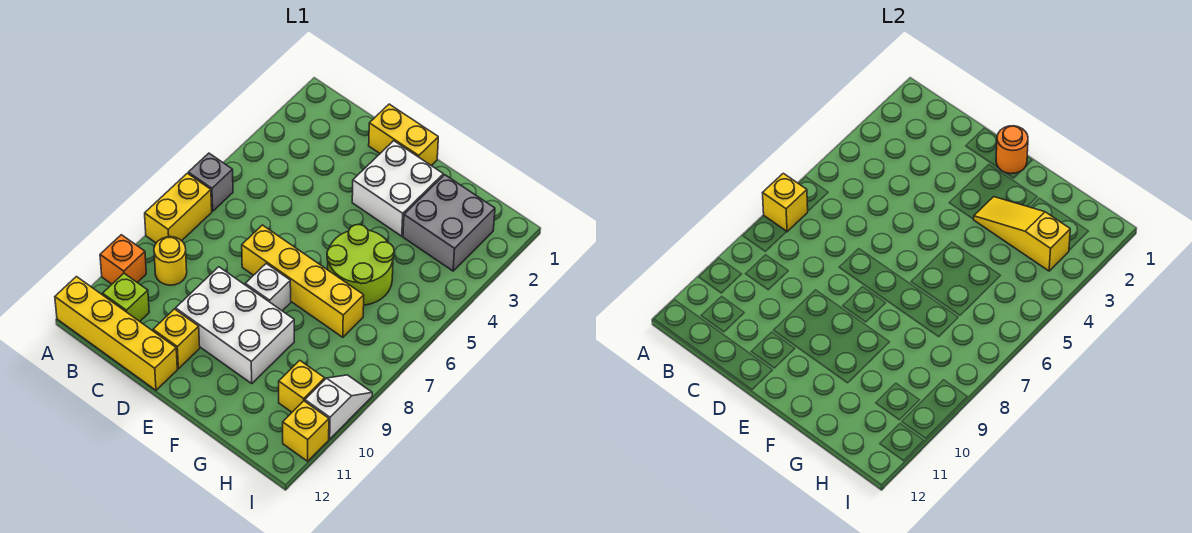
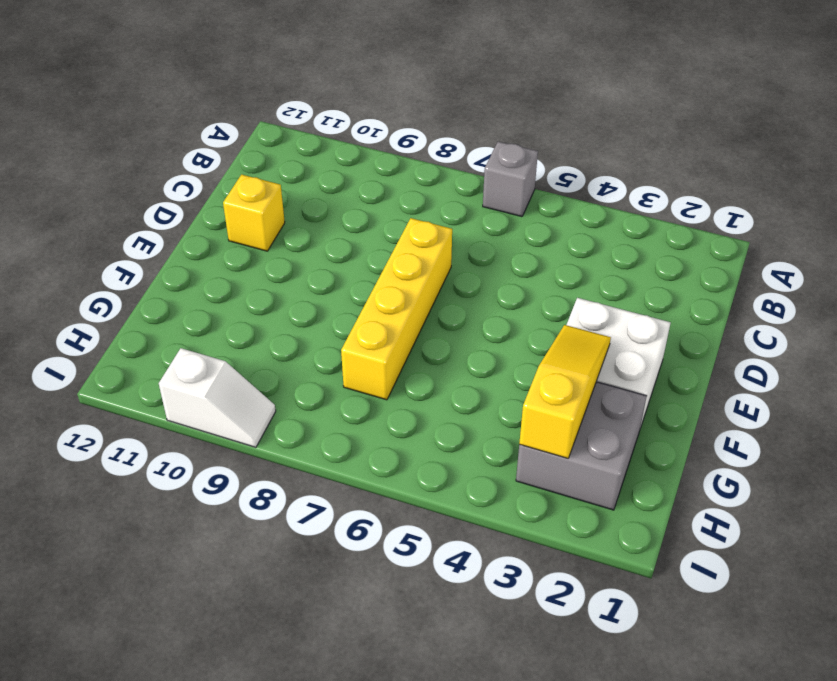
none -> yellow brick A7:A8 level 1
none -> orange brick A10 level 1
none -> yellow brick A12:D12 level 1

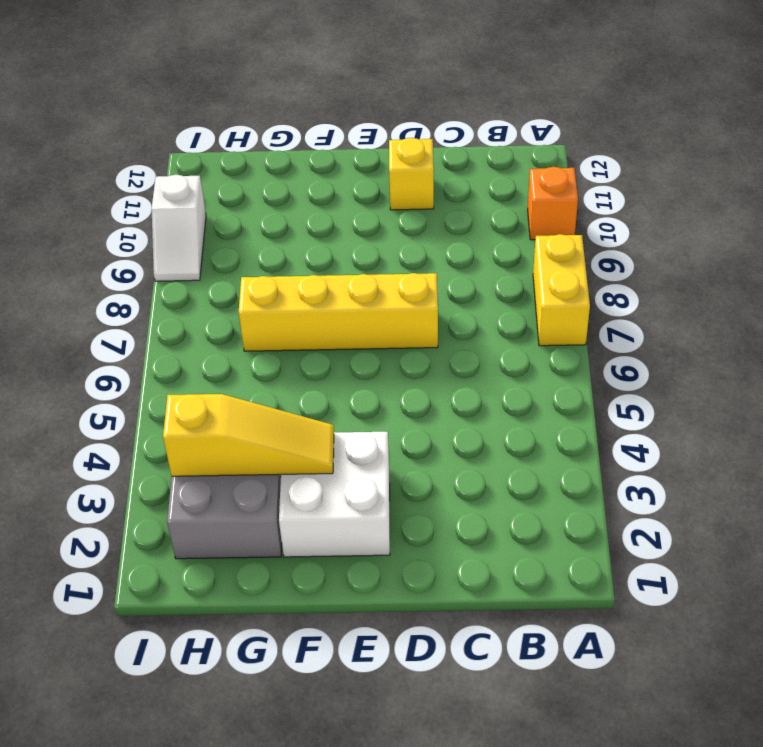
none -> grey brick A6 level 1
none -> yellow brick A12:D12 level 1
none -> yellow round brick B9 level 1

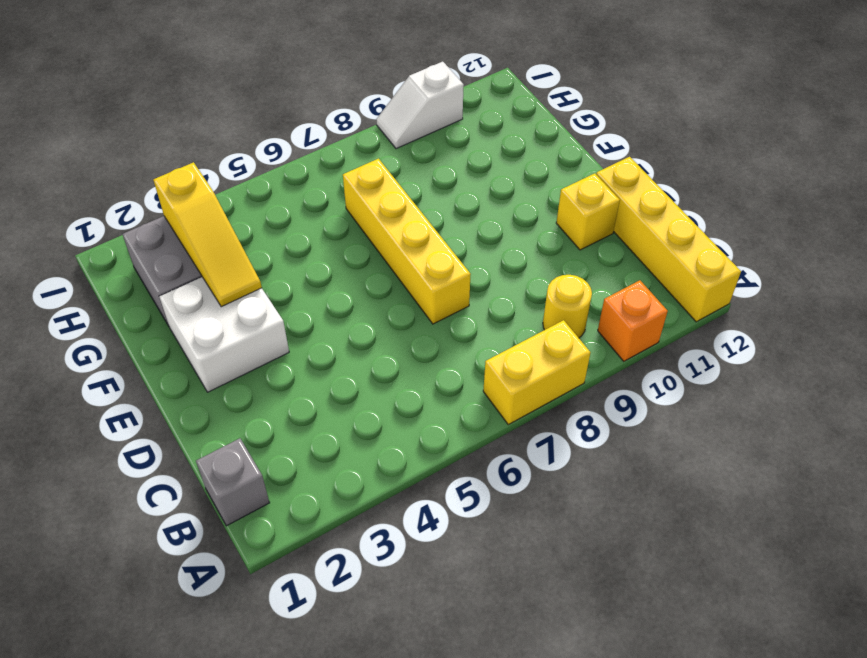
grey brick B1 level 1 -> grey brick A6 level 1
none -> lime brick B11 level 1
none -> yellow brick D1:E1 level 1
none -> white brick D9:F10 level 1

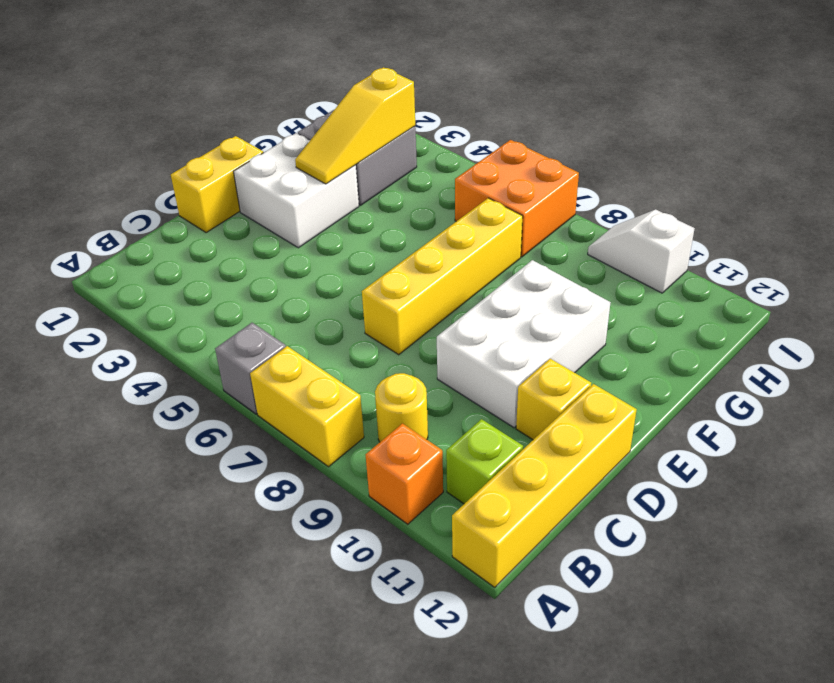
orange brick H6:I7 level 1 -> none
none -> white brick E8 level 1
none -> lime round brick F5:G6 level 1
none -> yellow brick H10 level 1

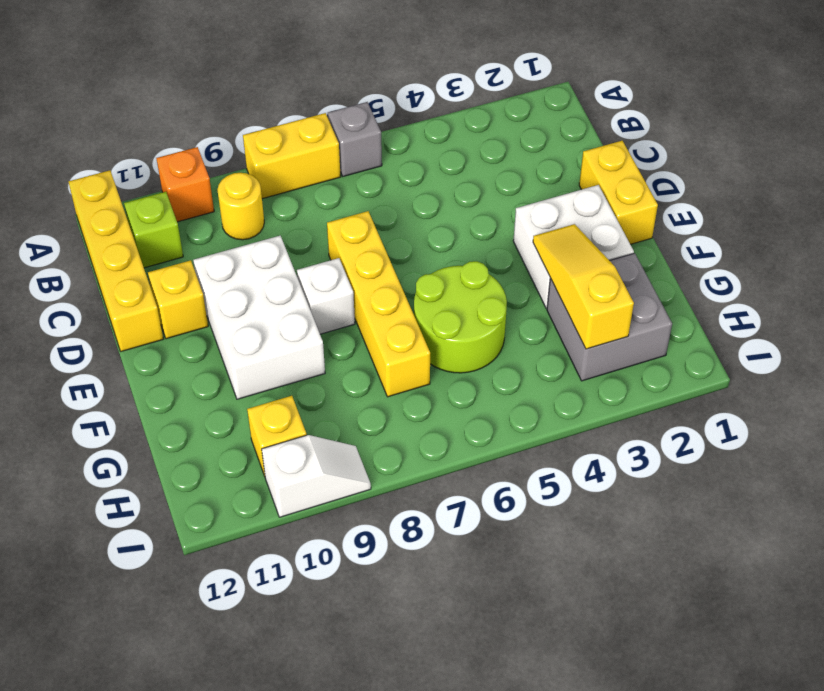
none -> yellow brick I11 level 1
none -> yellow brick A7 level 2
none -> orange round brick E1 level 2

